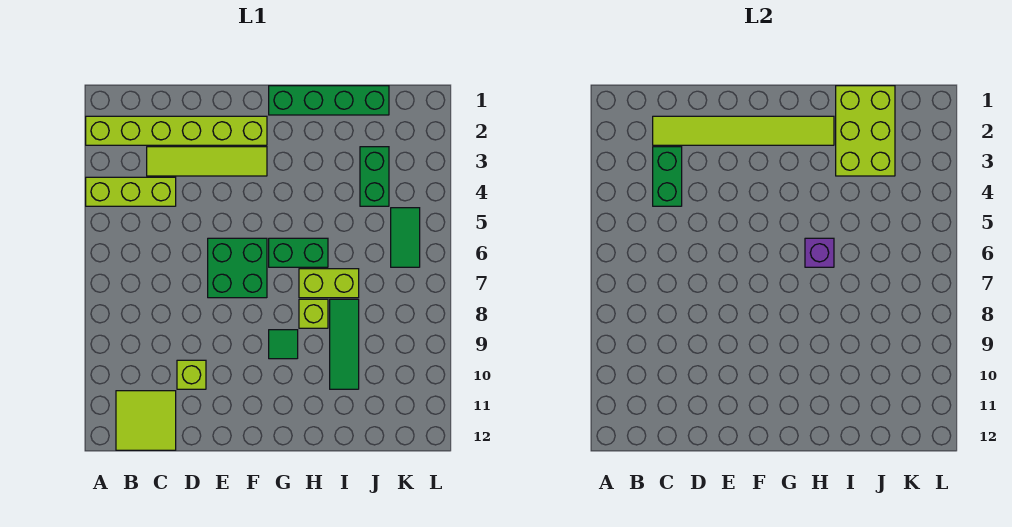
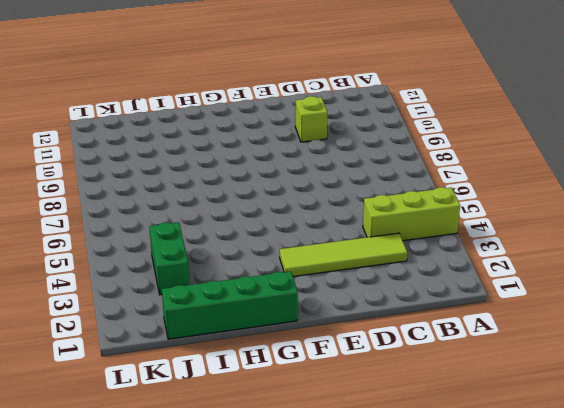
none -> lime brick A2:F2 level 1
none -> lime tile B11:C12 level 1
none -> green brick E6:F7 level 1

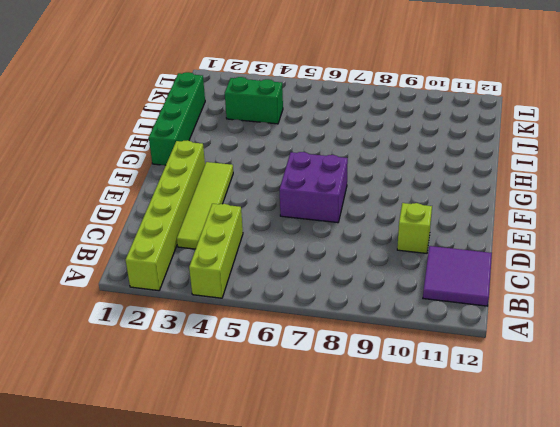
purple tile B11:C12 level 1 -> lime tile B11:C12 level 1
purple brick E6:F7 level 1 -> green brick E6:F7 level 1
none -> green brick G6:H6 level 1
none -> green tile G9 level 1
none -> lime brick H7:I7 level 1

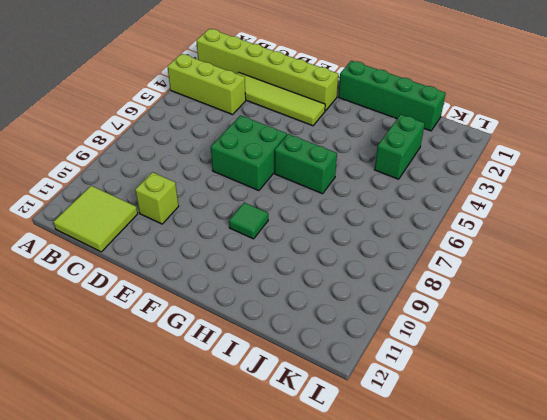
none -> lime brick H7:I7 level 1
none -> lime brick H8 level 1
none -> green tile I8:I10 level 1

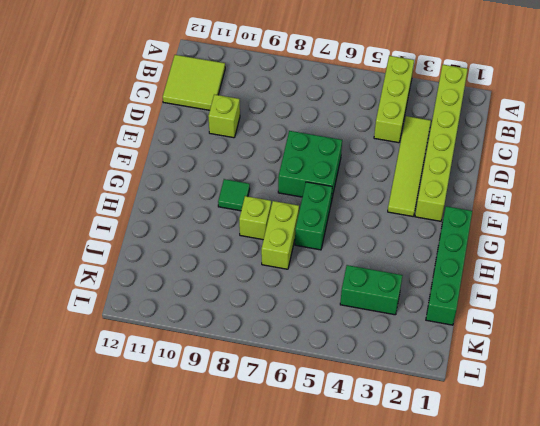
none -> green tile I8:I10 level 1
none -> green tile K5:K6 level 1
none -> lime tile C2:H2 level 2

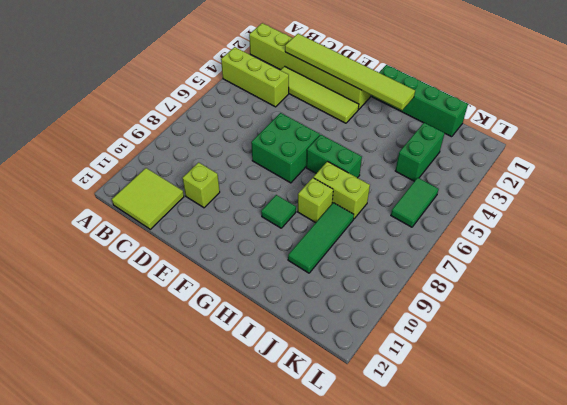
none -> green brick C3:C4 level 2
none -> purple brick H6 level 2
none -> lime brick I1:J3 level 2

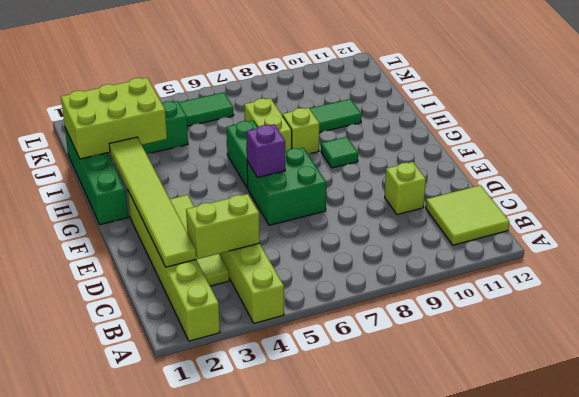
lime brick C3:C4 level 2 -> green brick C3:C4 level 2
purple brick F6 level 2 -> purple brick H6 level 2

